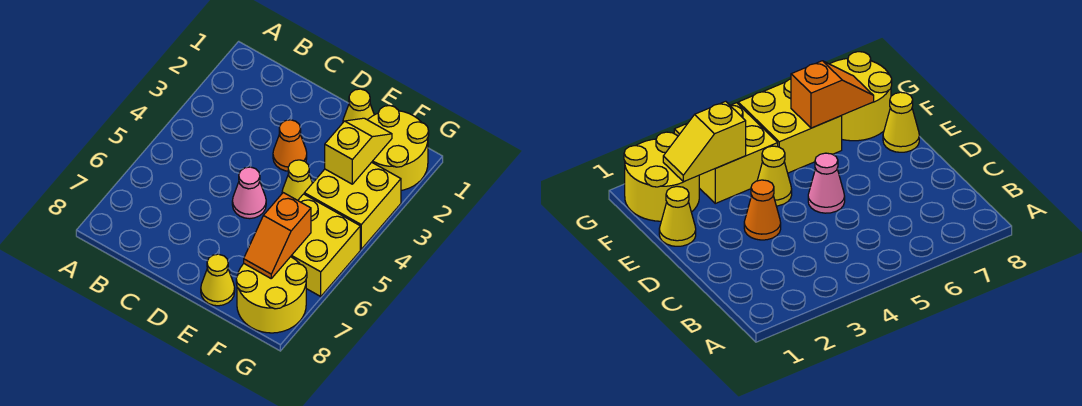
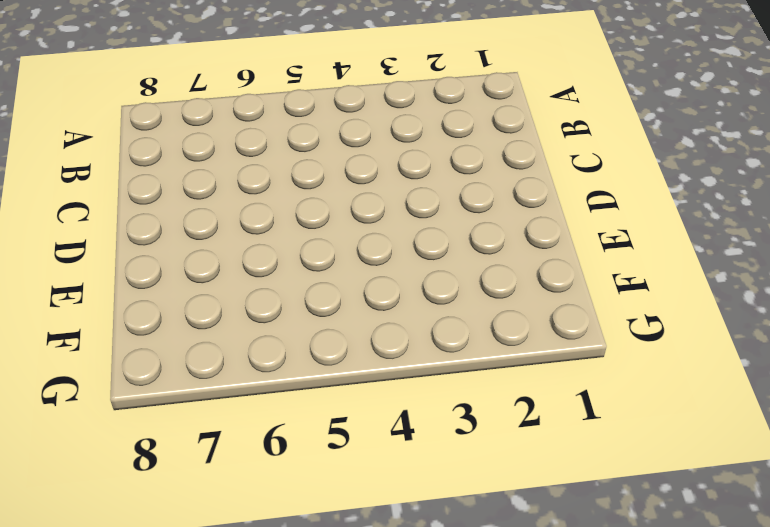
none -> orange cone D3 level 1
none -> pink cone D5 level 1

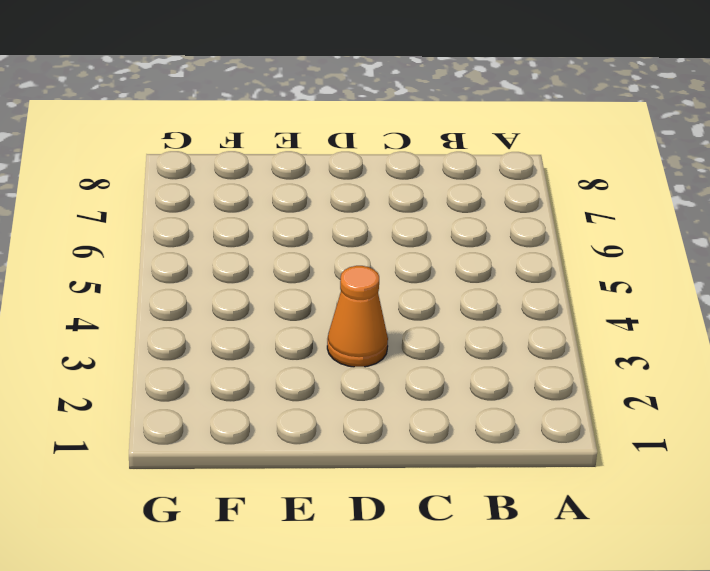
none -> pink cone D5 level 1
none -> yellow cone E1 level 1

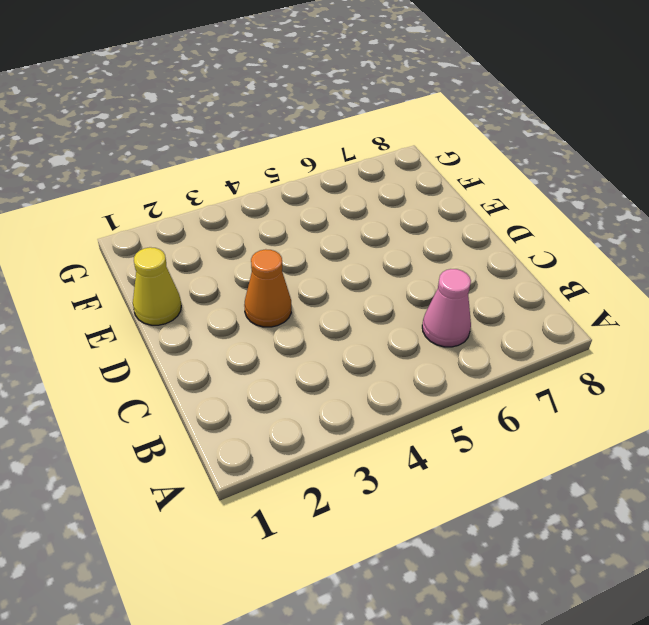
pink cone B6 level 1 -> pink cone D5 level 1
none -> yellow cone E4 level 1
none -> yellow cone E8 level 1

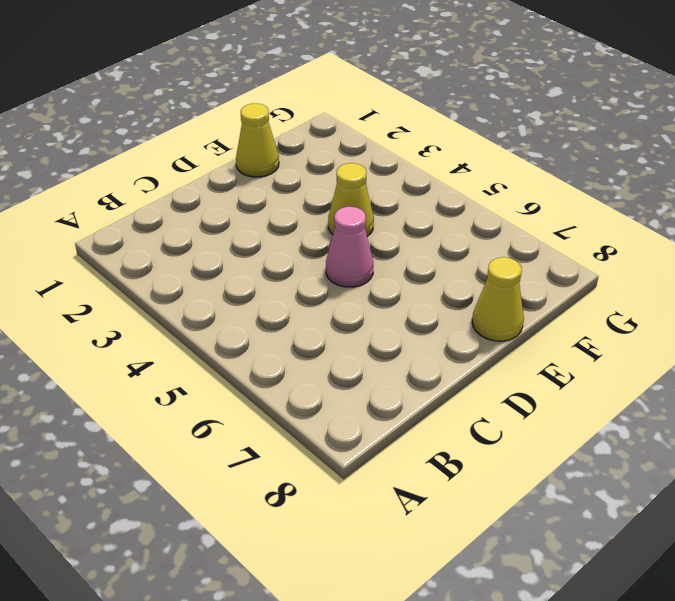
none -> orange cone D3 level 1
none -> yellow round brick F1:G2 level 1

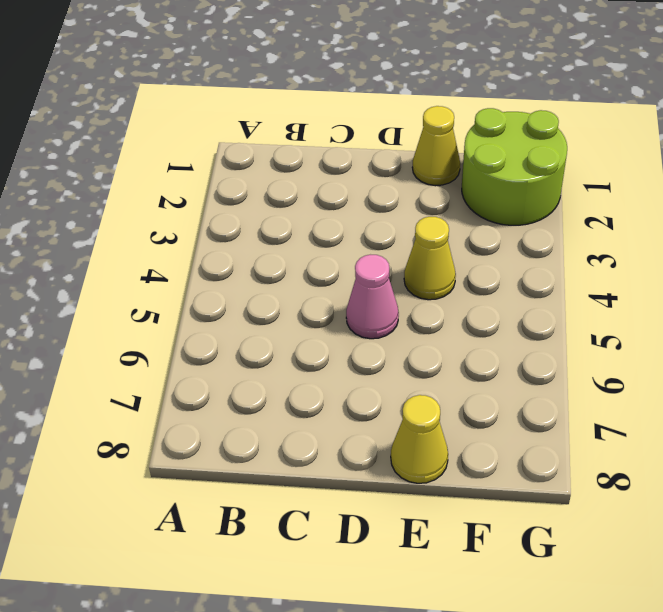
lime round brick F1:G2 level 1 -> yellow round brick F1:G2 level 1
none -> orange cone D3 level 1
none -> yellow brick F3:G4 level 1

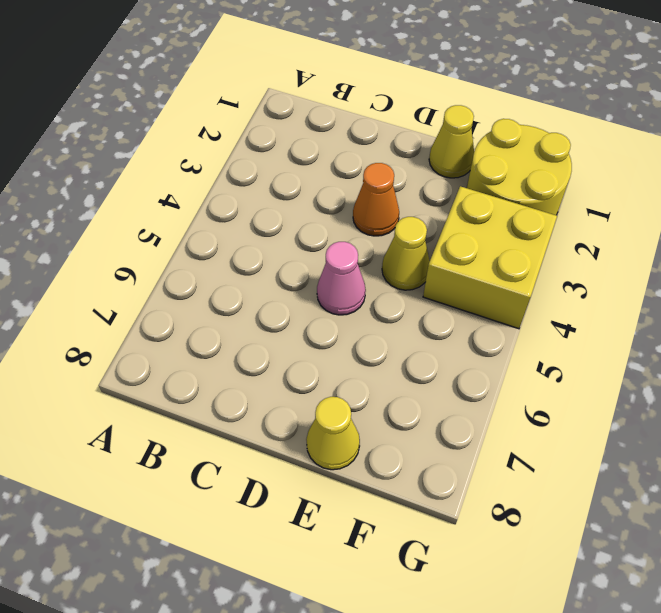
none -> yellow brick F5:G6 level 1
none -> yellow round brick F7:G8 level 1

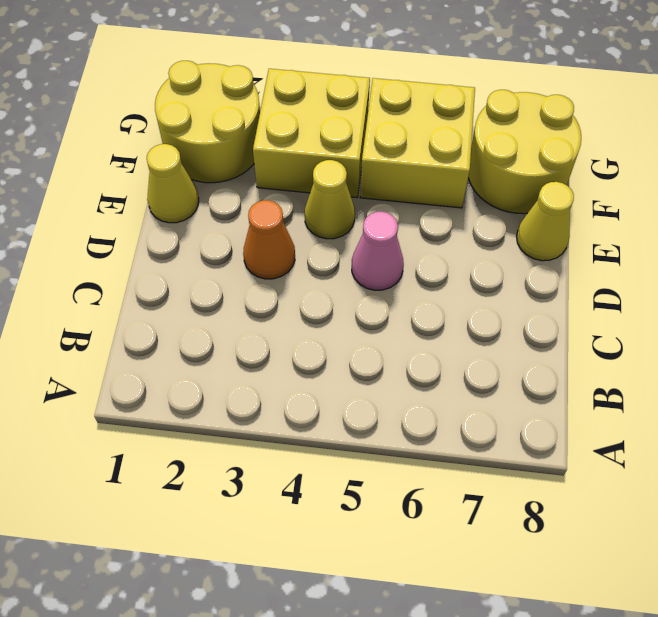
none -> yellow slope F2:F3 level 2 top 3
none -> orange slope F6:F7 level 2 top 6

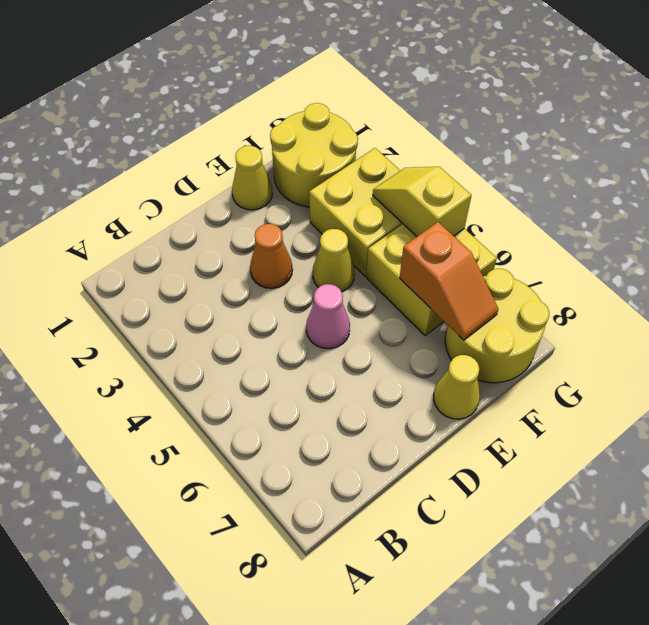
yellow slope G4:G5 level 2 top 5 -> yellow slope F2:F3 level 2 top 3

